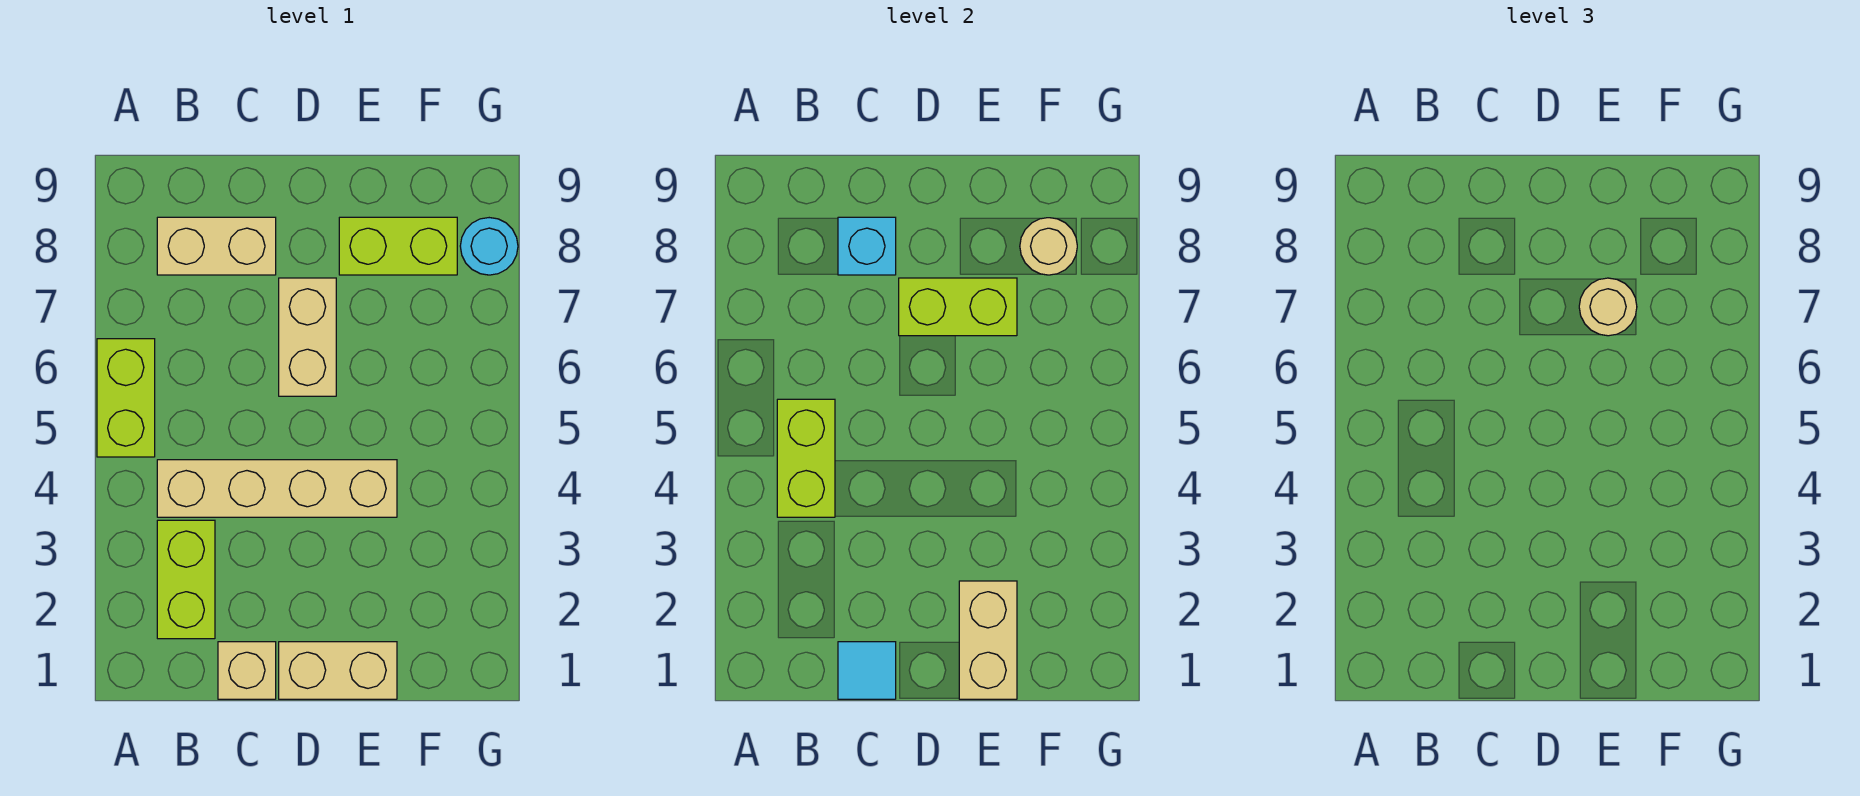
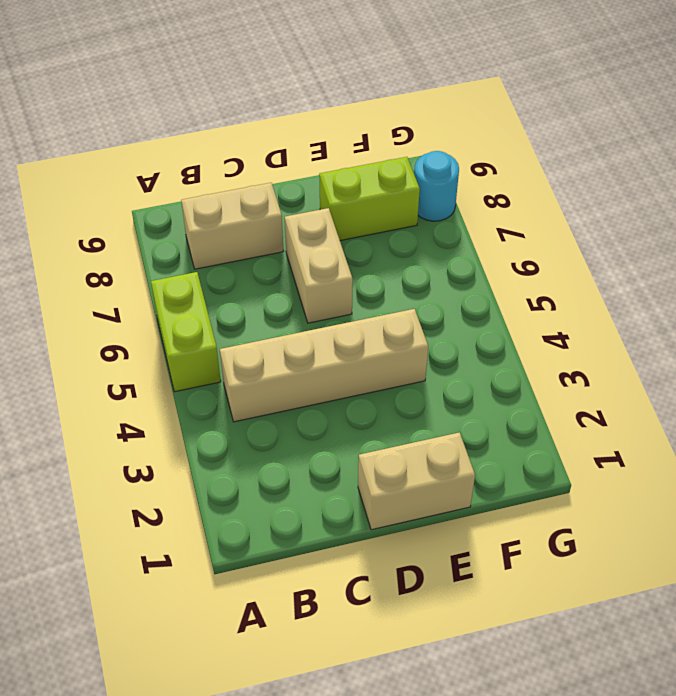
none -> lime brick B2:B3 level 1
none -> tan brick C1 level 1
none -> lime brick B4:B5 level 2

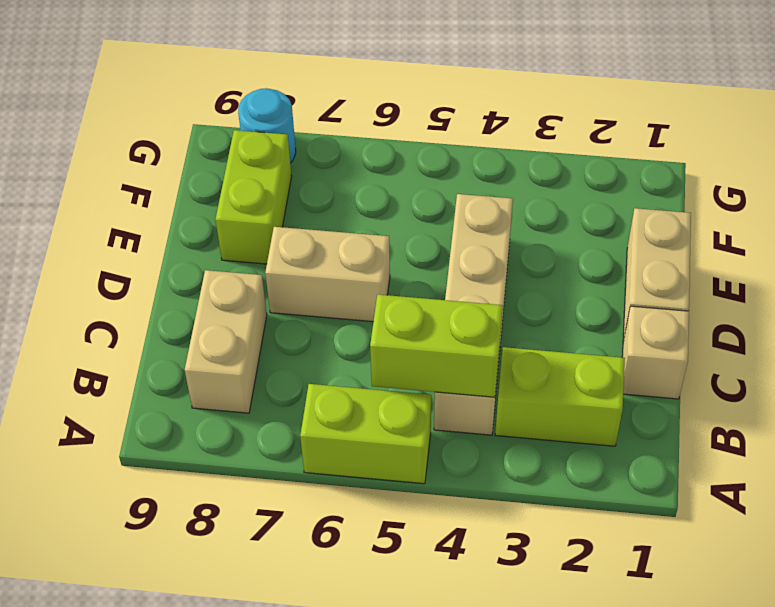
none -> cyan tile C1 level 2
none -> cyan brick C8 level 2
none -> lime brick D7:E7 level 2

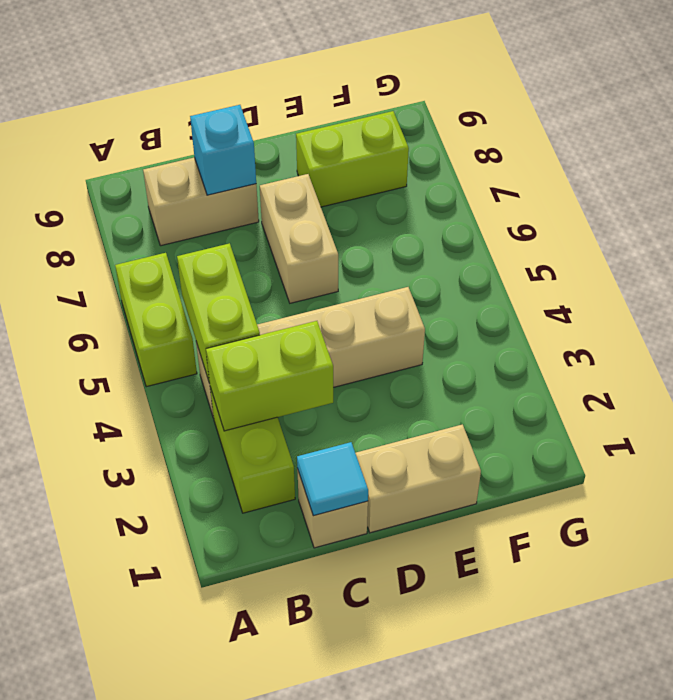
lime brick B3:C3 level 2 -> lime brick D7:E7 level 2
none -> cyan round brick G8 level 1
none -> tan brick E1:E2 level 2
none -> tan round brick F8 level 2

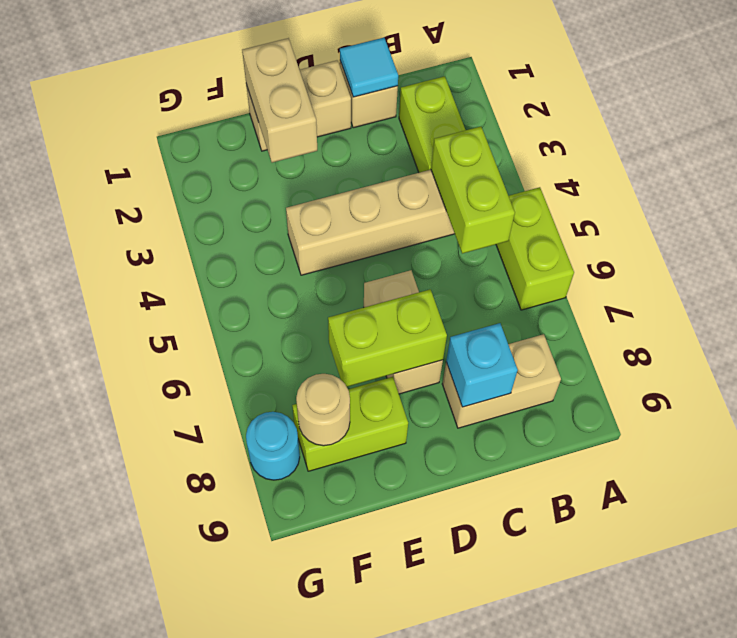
none -> tan round brick E7 level 3

